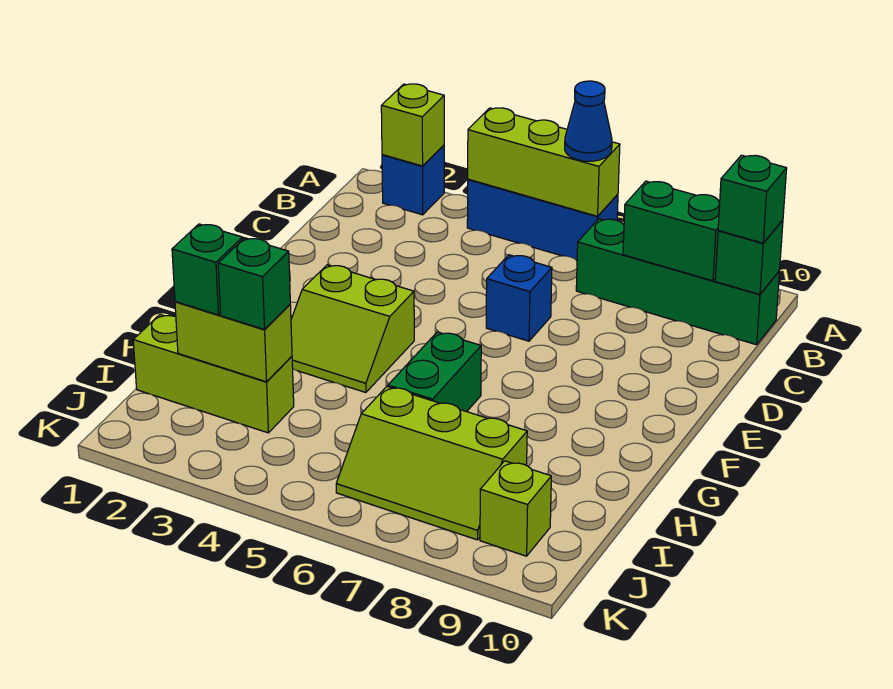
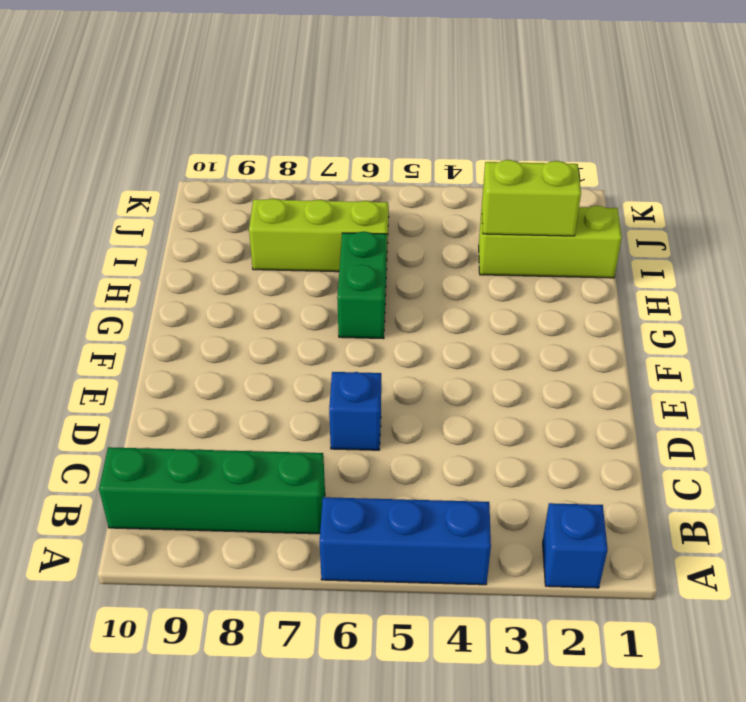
none -> lime slope F3:G4 level 1 top F
none -> lime brick J9 level 1
none -> lime brick A2 level 2

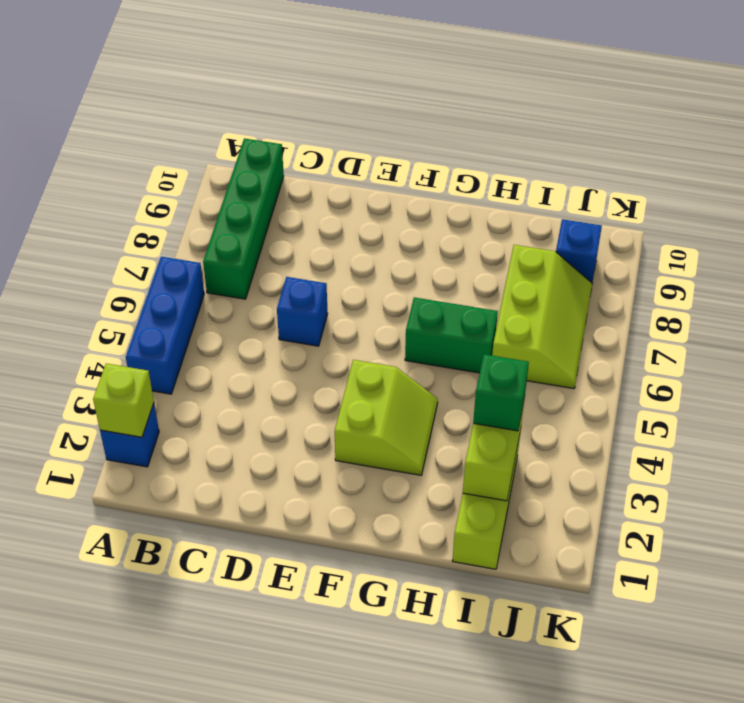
blue brick J9 level 1 -> lime brick J9 level 1
none -> lime brick A4:A6 level 2
none -> green brick B8:B9 level 2
none -> green brick B10 level 2

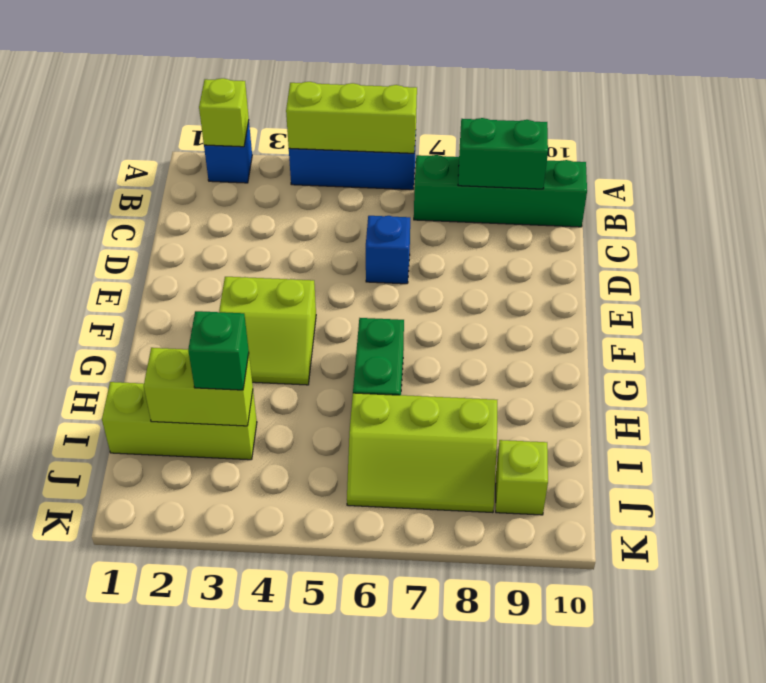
none -> green brick B10 level 2
none -> blue cone A6 level 3
none -> green brick B10 level 3

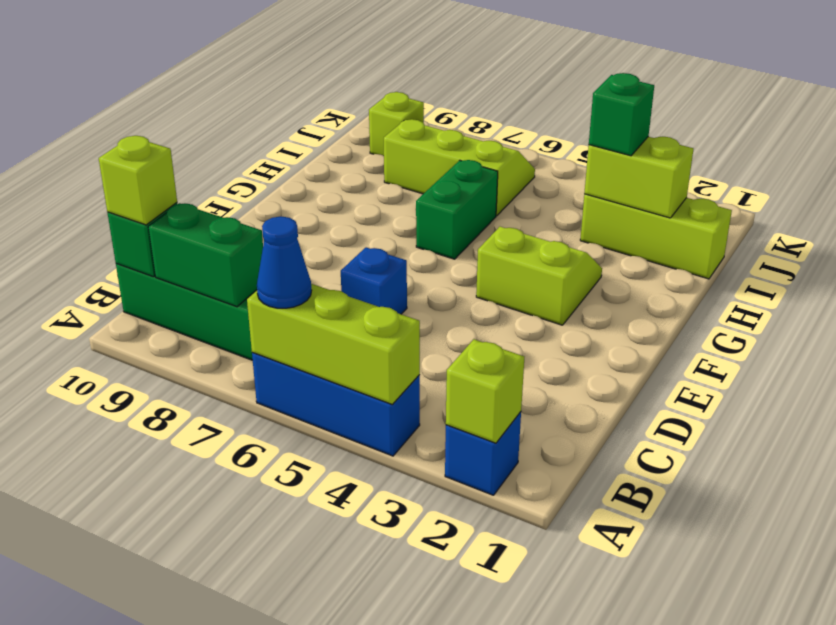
lime brick B10 level 3 -> green brick B10 level 3
none -> green brick I2 level 3

